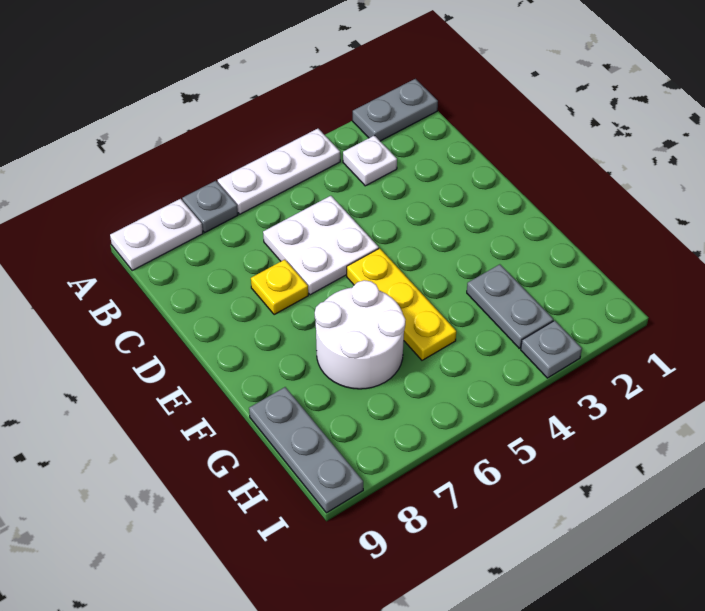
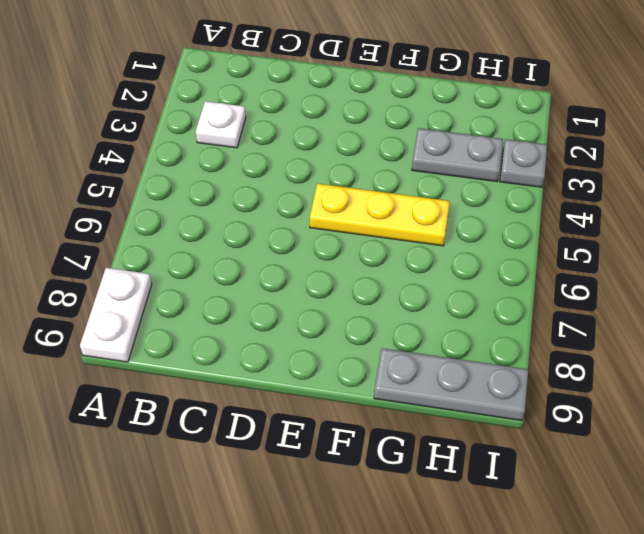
none -> grey plate A1:A2 level 1
none -> white plate A4:A6 level 1
none -> grey plate A7 level 1

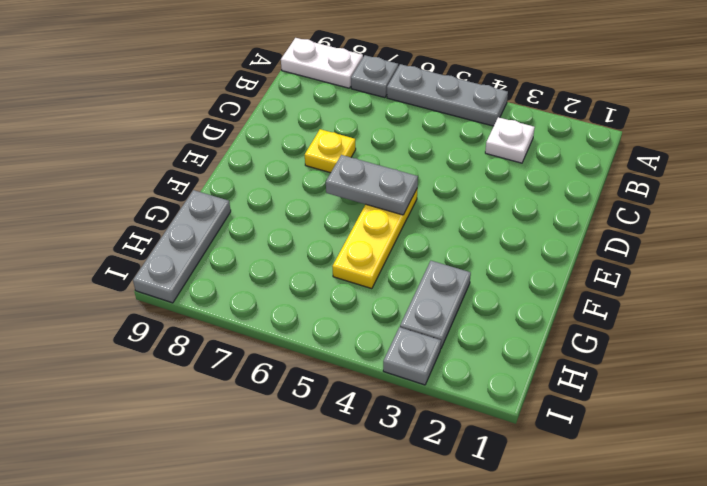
grey plate A4:A6 level 1 -> white plate A4:A6 level 1
grey plate E5:E6 level 2 -> grey plate A1:A2 level 1
none -> white plate C5:D6 level 1
none -> white round brick F6:G7 level 1

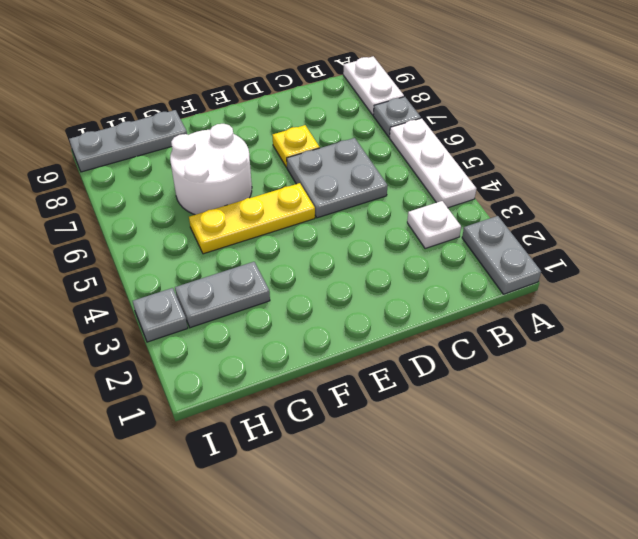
grey plate C5:D6 level 1 -> white plate C5:D6 level 1

